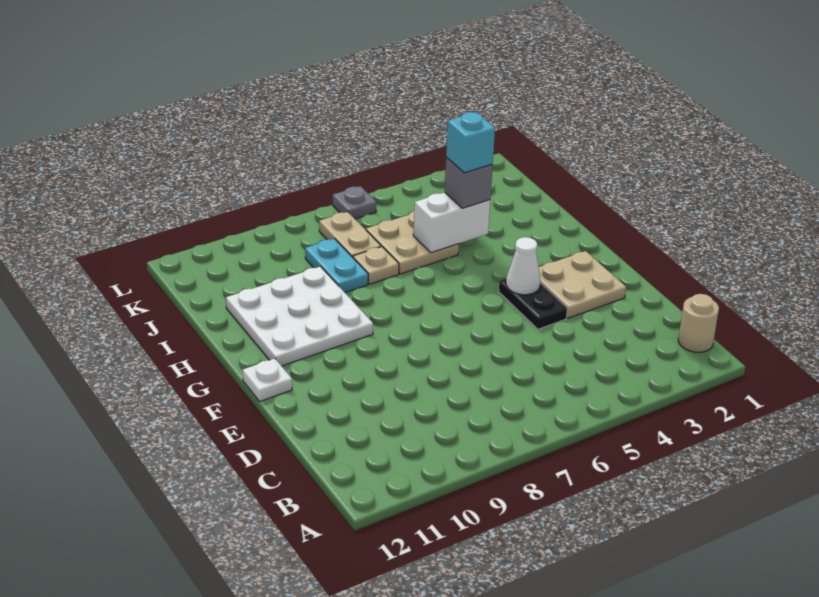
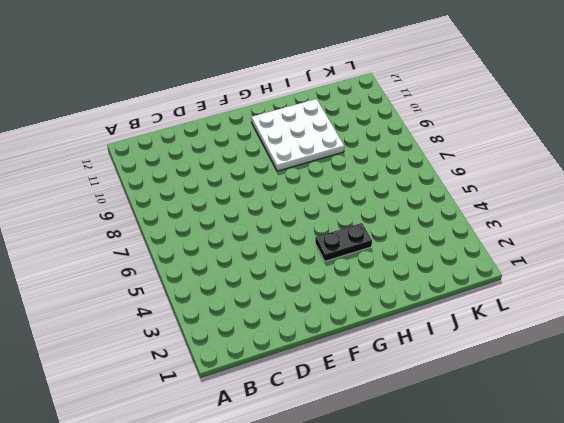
black plate G4:H4 level 1 -> black plate E4:F4 level 1
none -> tan round brick B1 level 1
none -> tan plate E2:F3 level 1
none -> white plate F12 level 1

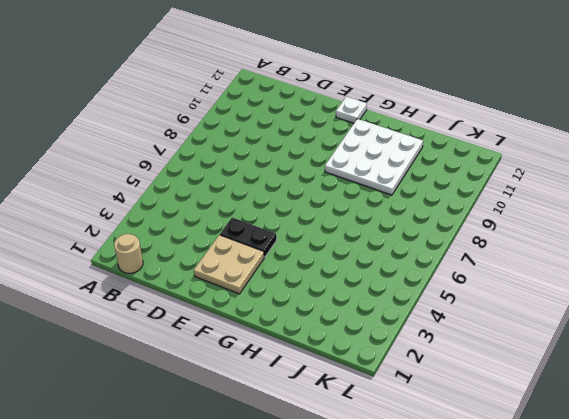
none -> tan plate I5:J6 level 1
none -> tan plate I7 level 1
none -> cyan plate I8:J8 level 1

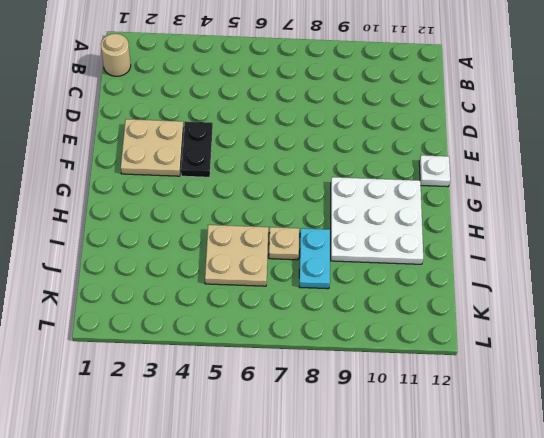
none -> tan plate J7:K7 level 1
none -> grey plate L6 level 1
none -> white cone F4 level 2

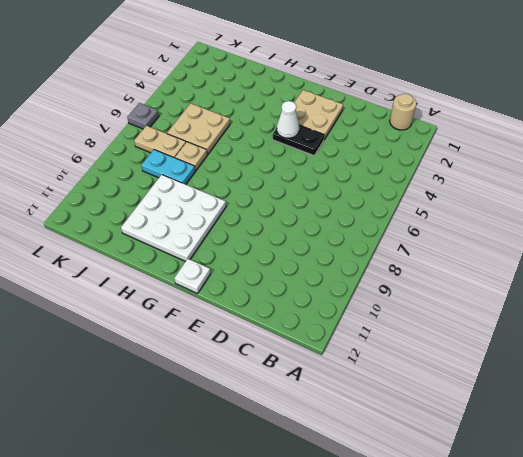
none -> white brick I4:I5 level 2
none -> grey brick I4 level 3
none -> cyan brick I4 level 4

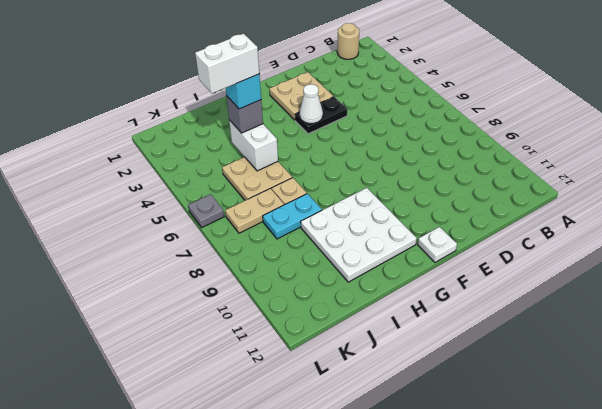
white brick I4:J4 level 5 -> none

